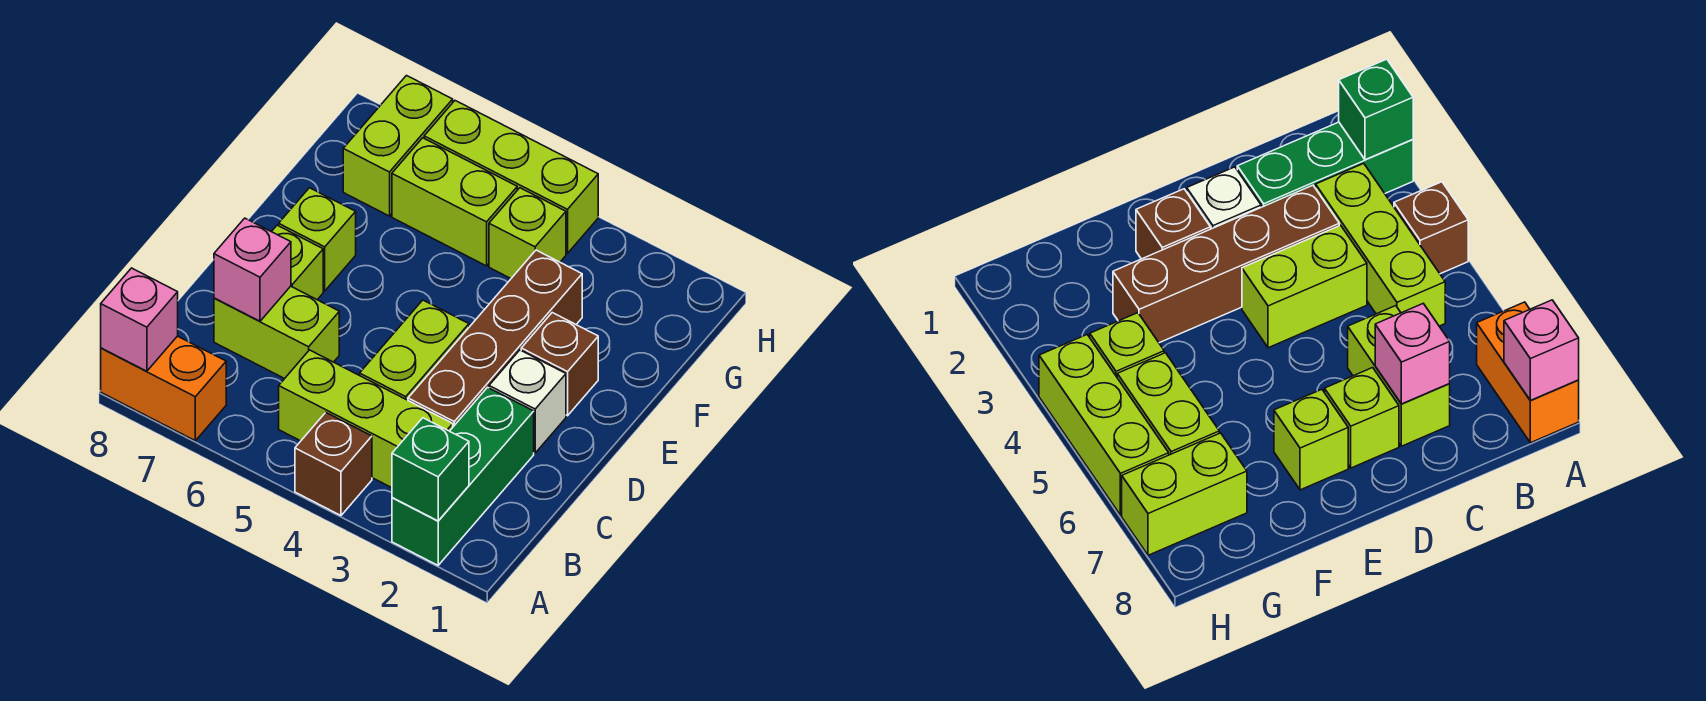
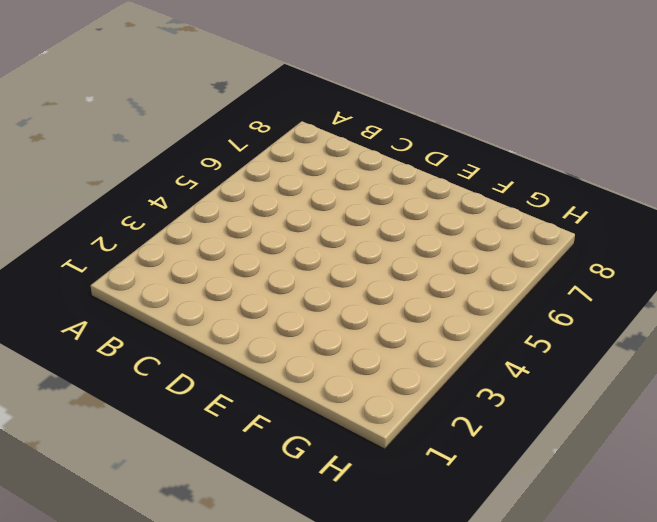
none -> green brick A2:C2 level 1
none -> brown brick A4 level 1
none -> orange brick A7:A8 level 1

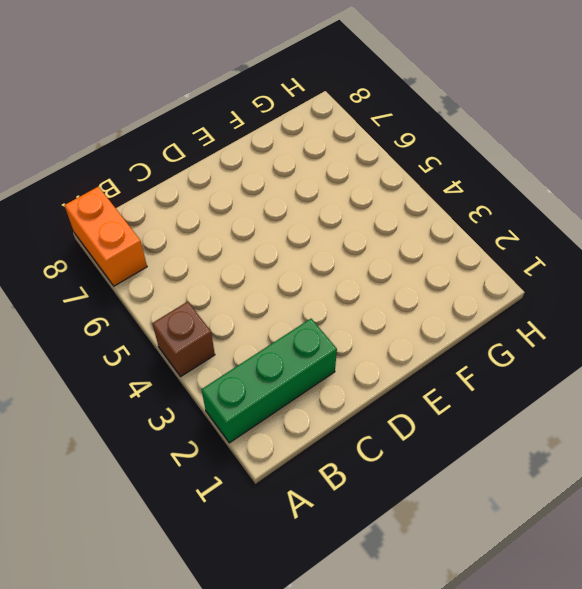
none -> lime brick B3:B5 level 1
none -> brown brick C3:F3 level 1
none -> lime brick C4:D4 level 1

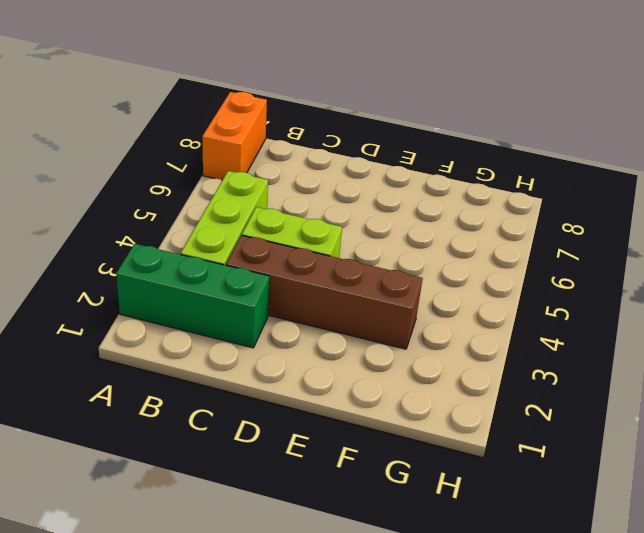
none -> brown brick A4 level 1
none -> lime brick C6:C7 level 1
none -> white brick D2 level 1

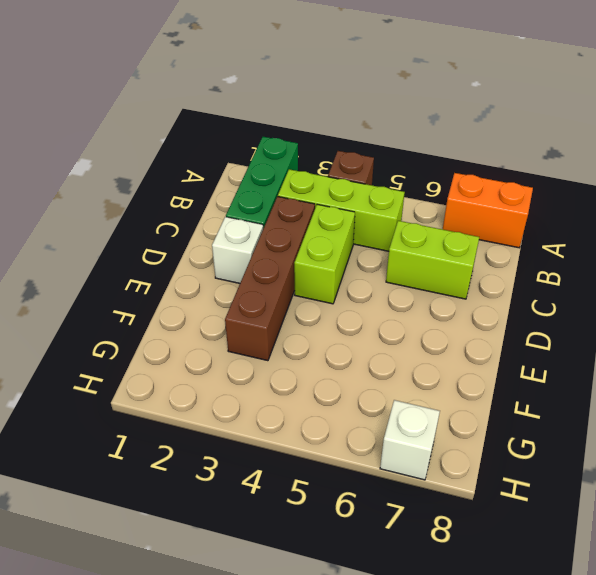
white brick H7 level 1 -> lime brick G7:H7 level 1
none -> lime brick D7 level 1
none -> brown brick E2 level 1
none -> lime brick E7 level 1

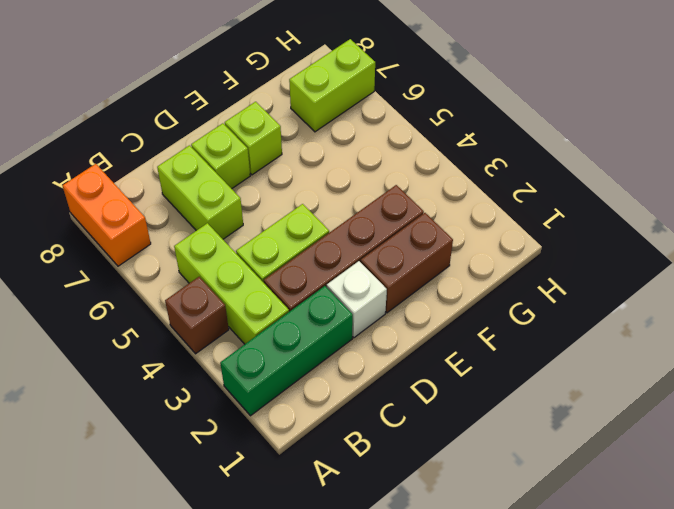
brown brick E2:F2 level 1 -> brown brick E2 level 1
none -> lime brick G4 level 1
none -> lime brick G5:G6 level 1
none -> lime brick H4:H6 level 1

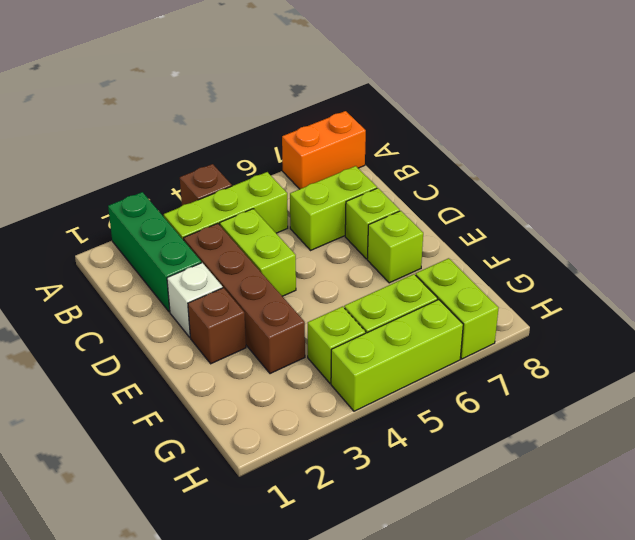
none -> green brick A2 level 2
none -> pink brick A8 level 2
none -> pink brick C7 level 2

